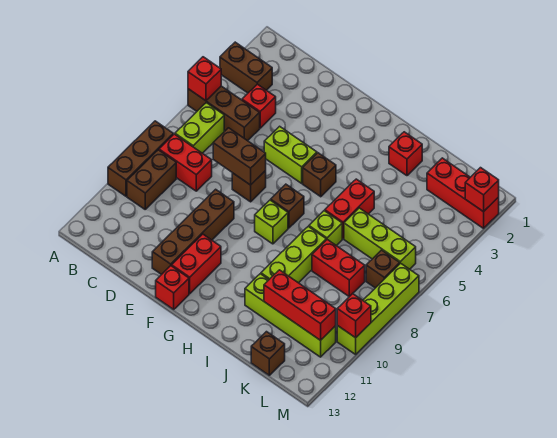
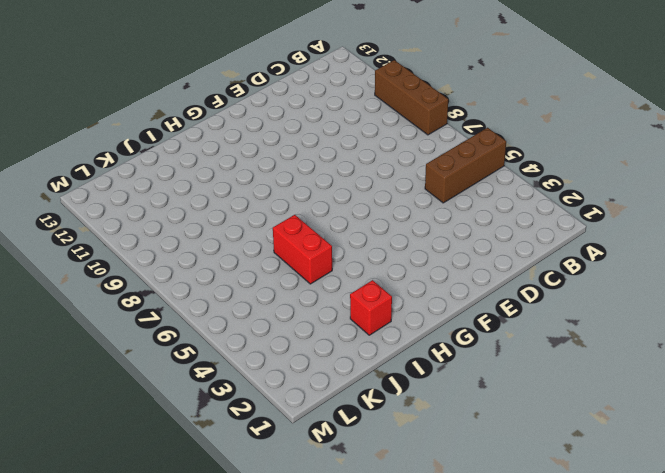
none -> brown brick A3:B3 level 1
none -> lime brick B6:B7 level 1
none -> red brick B8:C8 level 1
none -> brown brick B9:B10 level 1

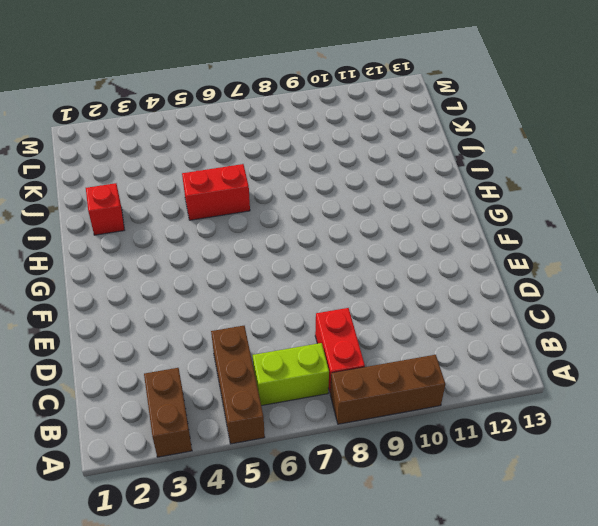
none -> brown brick B9:B10 level 1
none -> red brick C4 level 1
none -> lime brick E5:F5 level 1
none -> brown brick E7 level 1

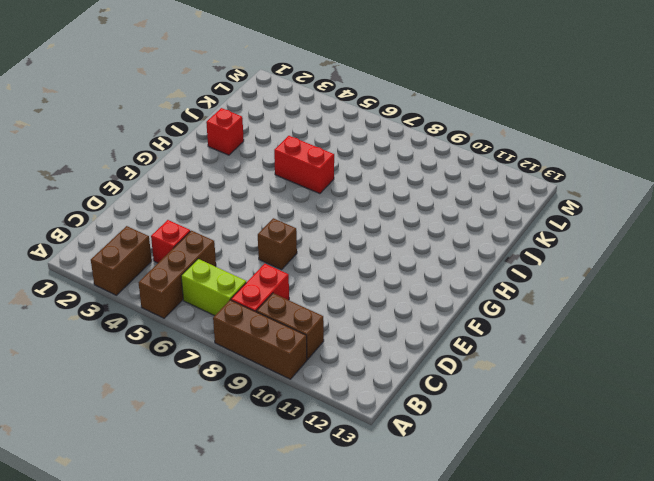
none -> lime brick E5:F5 level 1
none -> brown brick E9:E12 level 1
none -> red brick F11:F12 level 1
none -> red brick F13 level 1

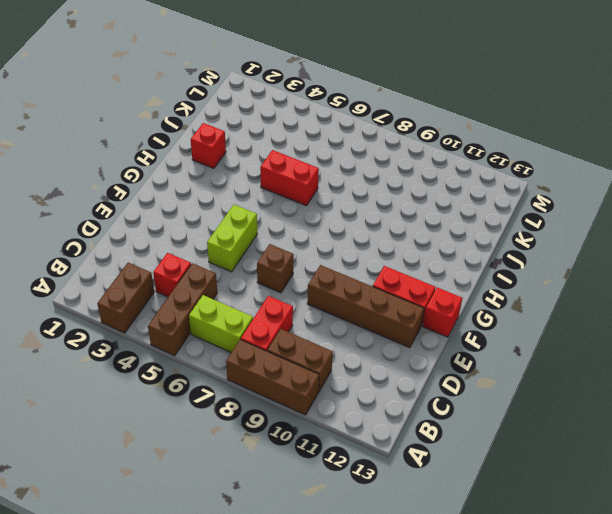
none -> brown brick G5 level 1
none -> brown brick G7 level 1
none -> lime brick G8 level 1
none -> lime brick I7 level 1

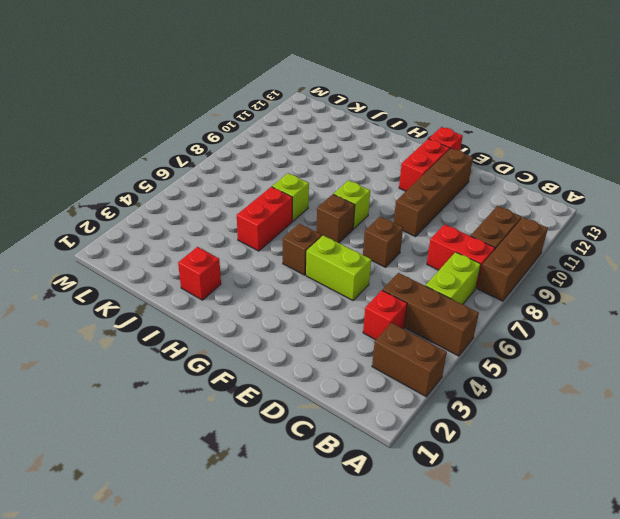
none -> lime brick I8:I10 level 1
none -> lime brick I11:L11 level 1
none -> lime brick J6:L6 level 1
none -> red brick J8:K8 level 1

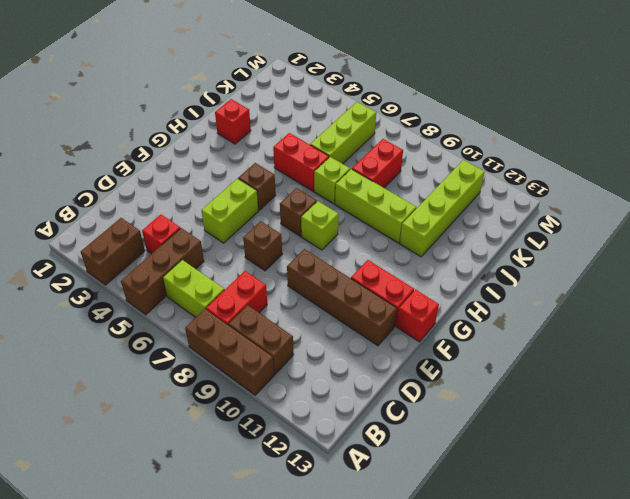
none -> red brick K2:M2 level 1
none -> brown brick K13 level 1
none -> brown brick L7 level 1
none -> lime brick M7:M10 level 1

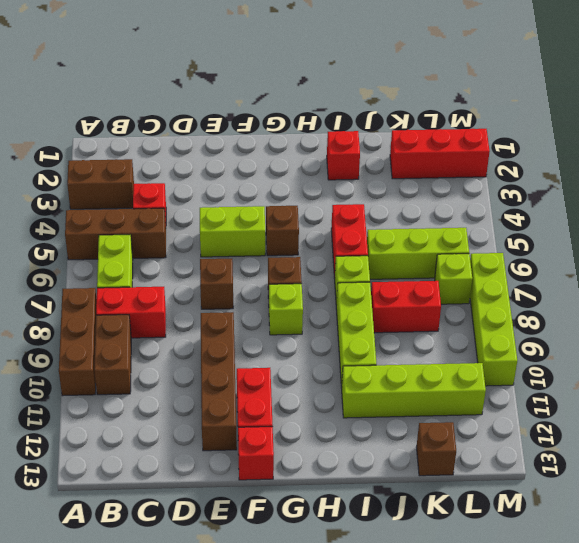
lime brick L7 level 1 -> brown brick L7 level 1
none -> red brick A5 level 2
none -> brown brick D7:E7 level 2
none -> red brick J11:L11 level 2
none -> red brick M2 level 2

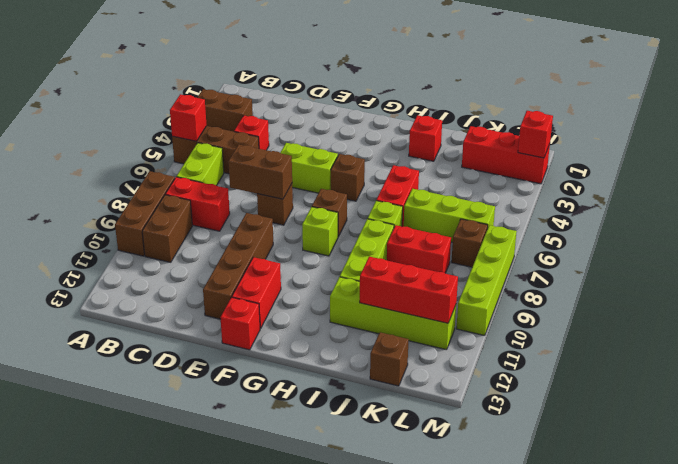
none -> red brick M10 level 2

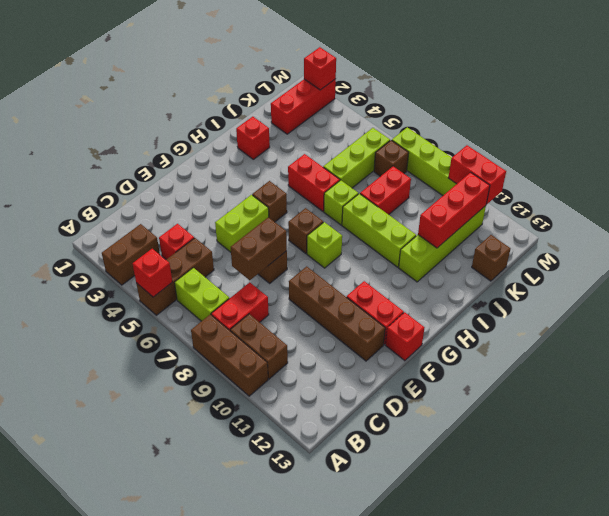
red brick M10:M11 level 2 -> red brick M10 level 2

